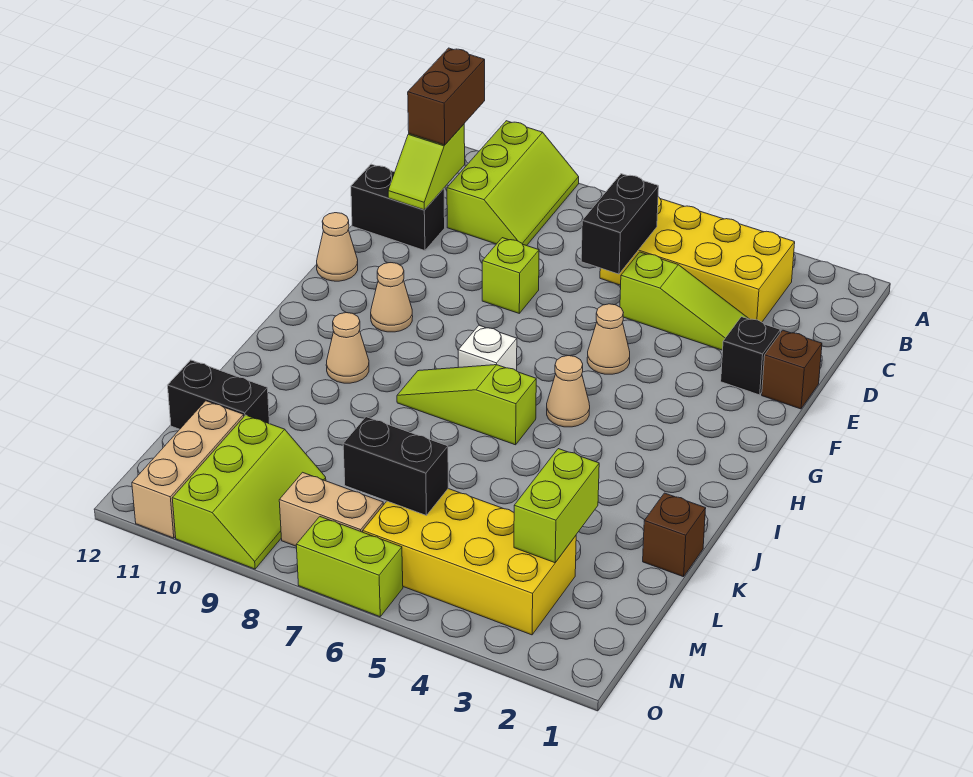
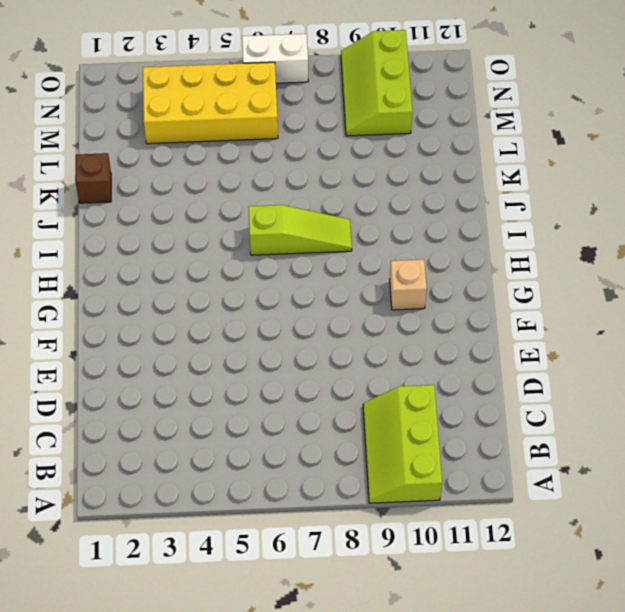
tan brick G10 level 1 -> tan cone G10 level 1
white brick O6:O7 level 1 -> lime brick O6:O7 level 1
none -> yellow brick B3:C6 level 1
none -> lime slope D3:D5 level 1 top 5
none -> black brick D11:D12 level 1

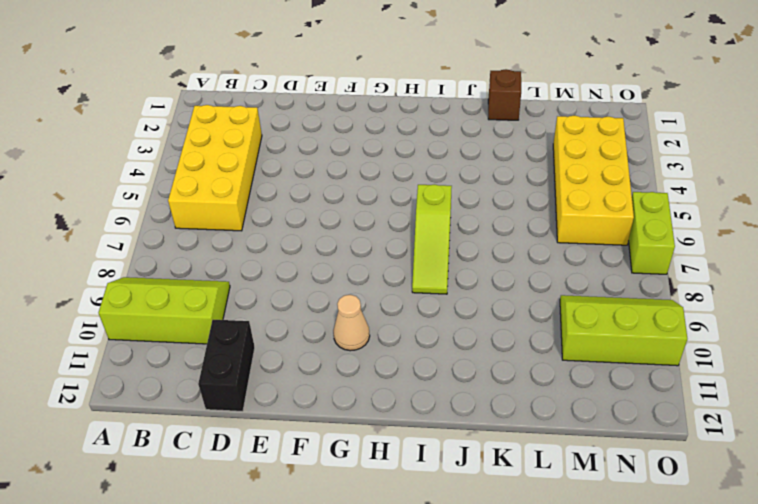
none -> lime slope D3:D5 level 1 top 5
none -> brown brick E1 level 1
none -> black brick E2 level 1

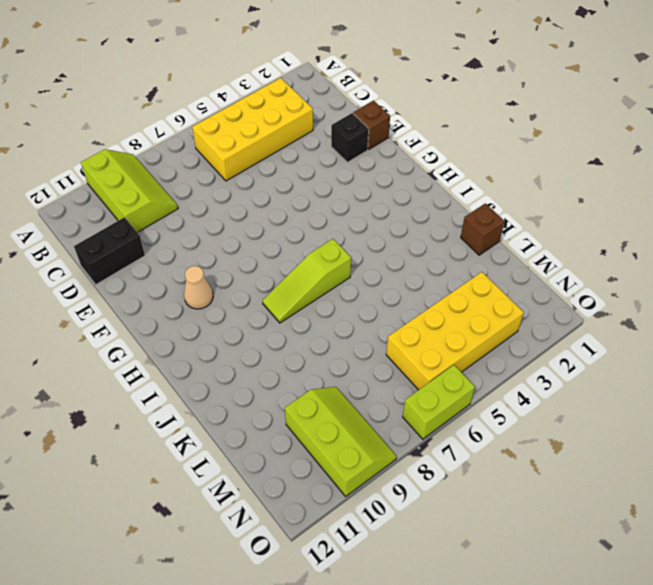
none -> lime slope D3:D5 level 1 top 5
none -> lime brick E8 level 1
none -> tan cone F5 level 1

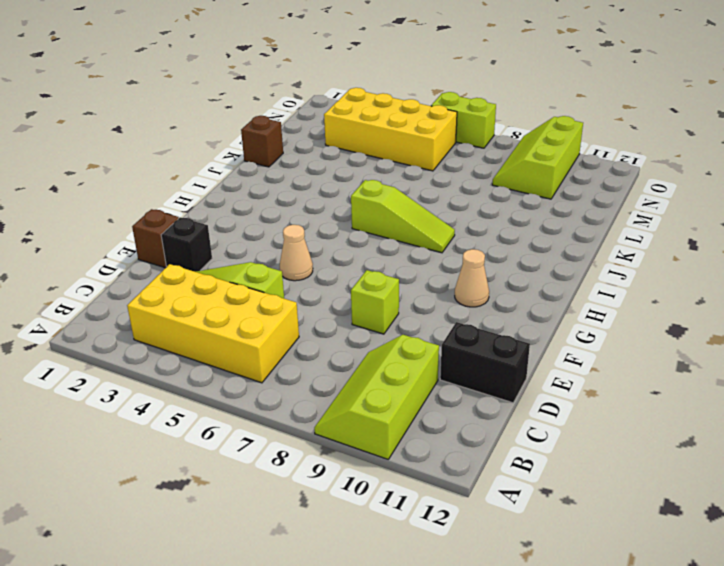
none -> tan cone F12 level 1
none -> tan cone H5 level 1
none -> white brick H7 level 1

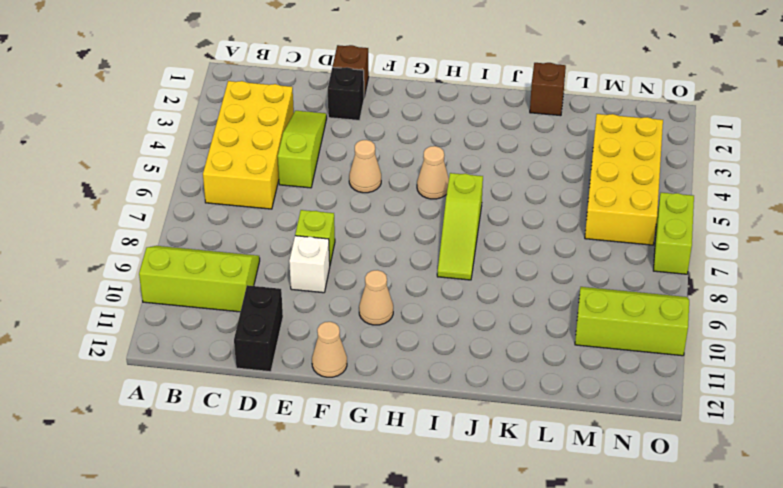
white brick E9 level 1 -> white brick H7 level 1
none -> tan cone I10 level 1
none -> black brick L11:L12 level 1
none -> tan brick M11:O11 level 1

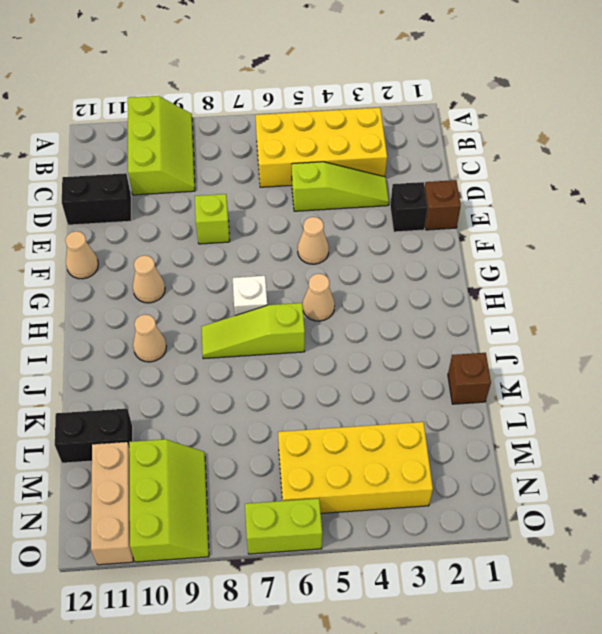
none -> tan brick N7:N8 level 1
none -> black brick C6:D6 level 2
none -> lime slope C11:D11 level 2 top C

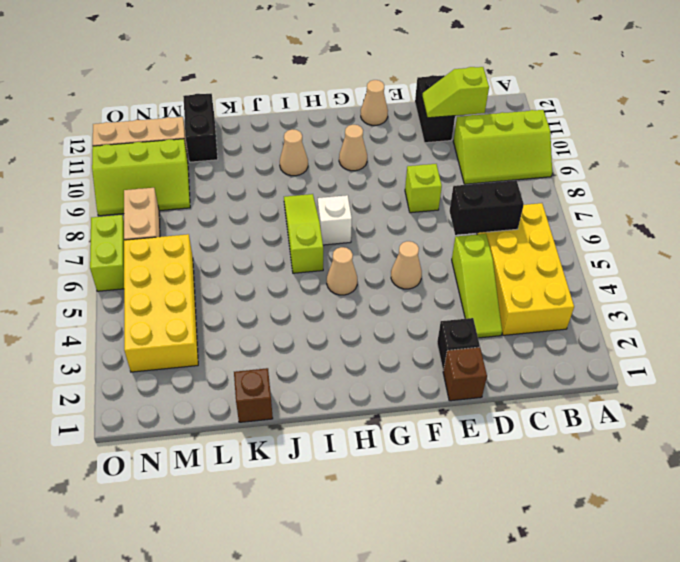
none -> lime brick L3:M3 level 2
none -> black brick M6:M7 level 2
none -> brown brick B11:C11 level 3

